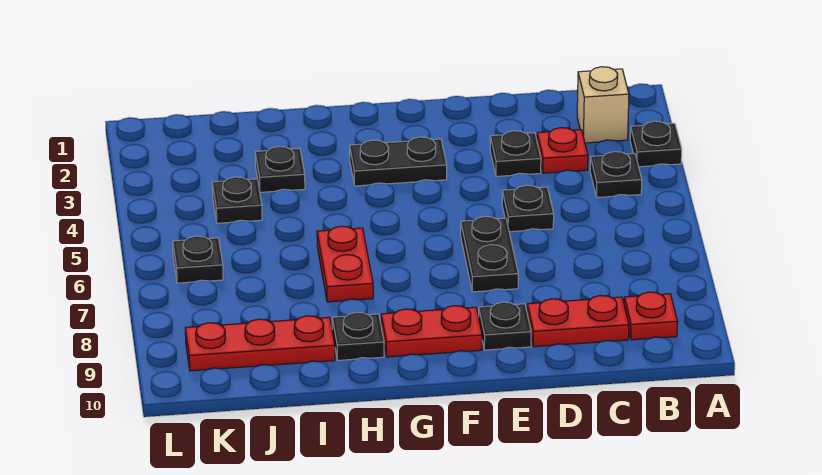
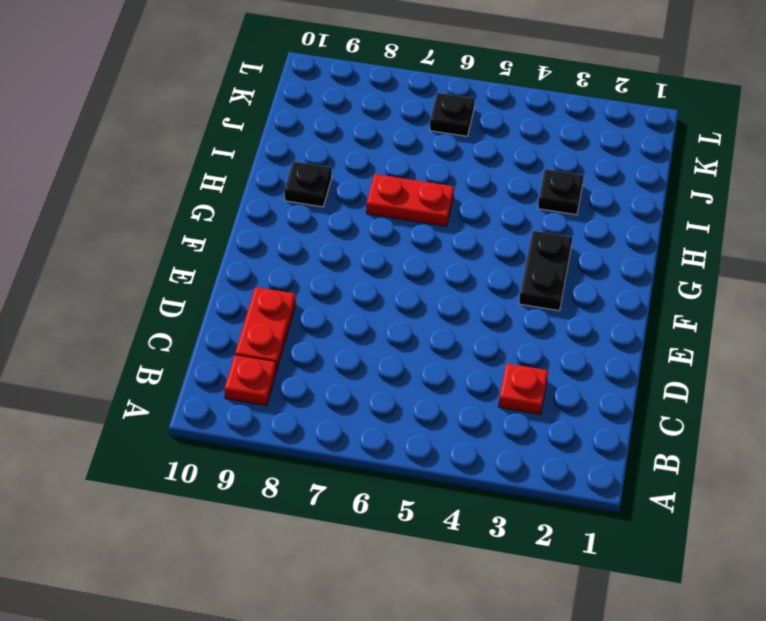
none -> black plate A3 level 1
none -> tan brick B2 level 1
none -> black plate B4 level 1

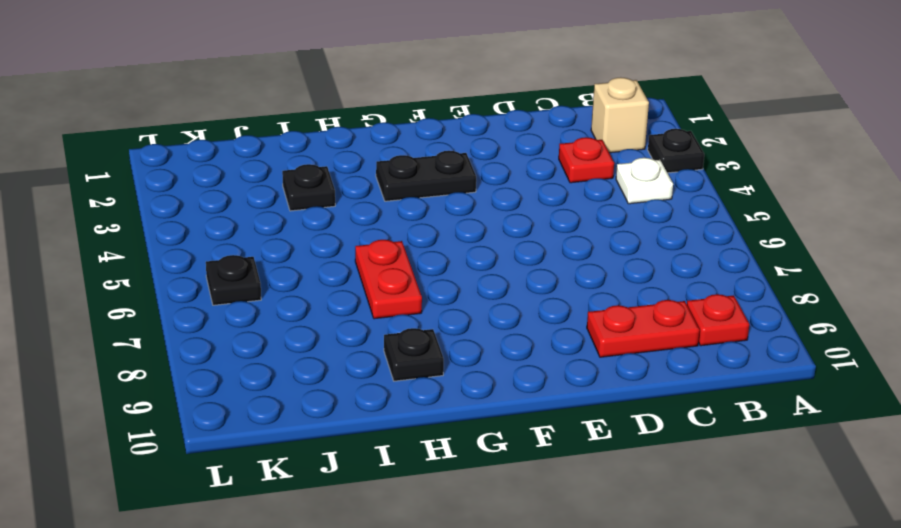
white plate B4 level 1 -> black plate B4 level 1
none -> black plate D3 level 1
none -> black plate D5 level 1
none -> black plate E6:E7 level 1

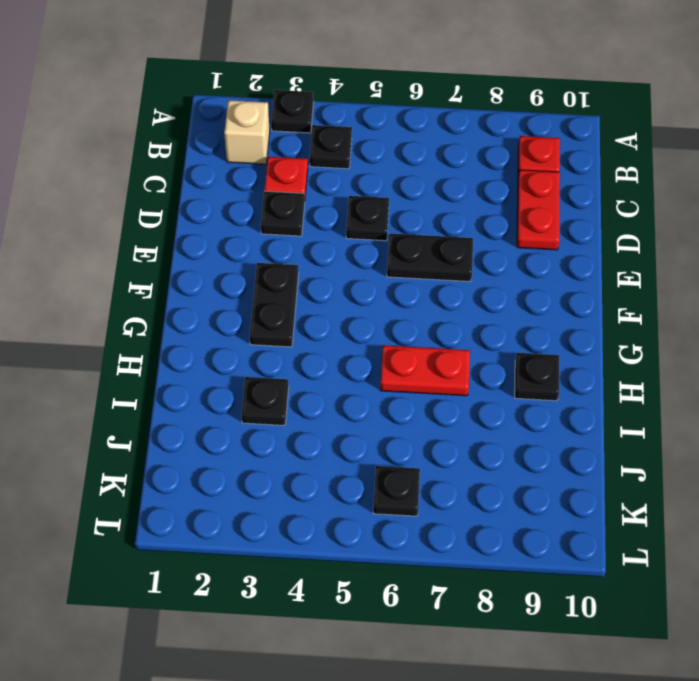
none -> black plate E9 level 1
none -> red plate F9:G9 level 1
none -> red plate I9:K9 level 1

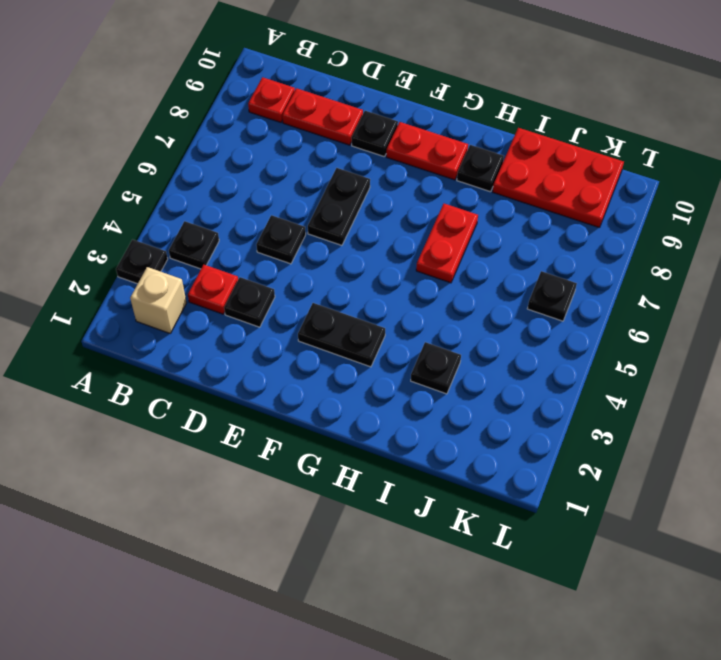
red plate I9:K10 level 1 -> red plate I9:K9 level 1
none -> black plate J4 level 1

